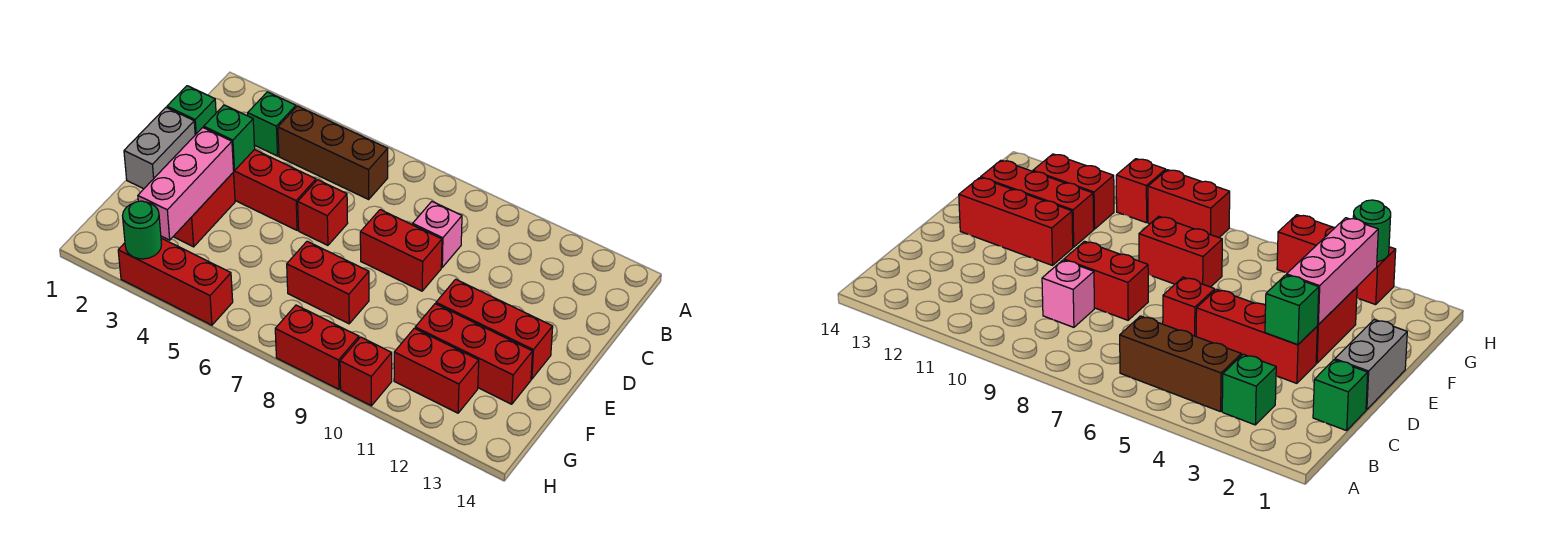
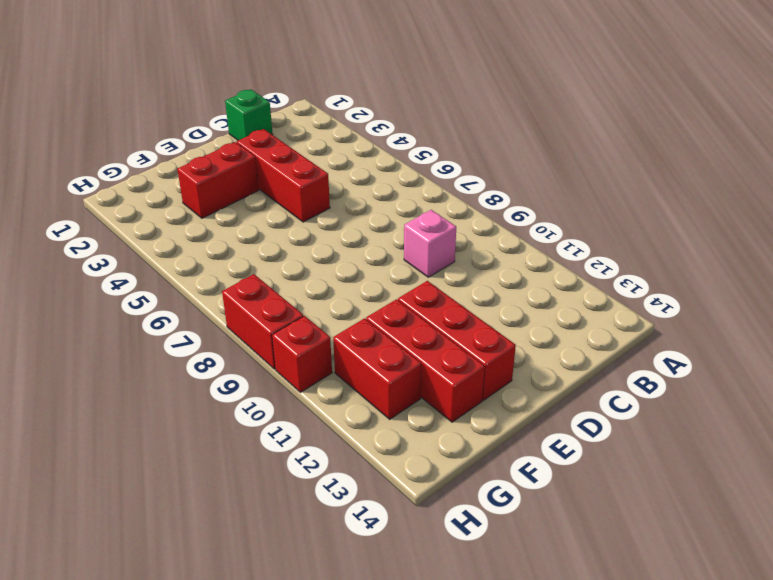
none -> green brick B3 level 1
none -> brown brick B4:B6 level 1
none -> grey brick D1:E1 level 1

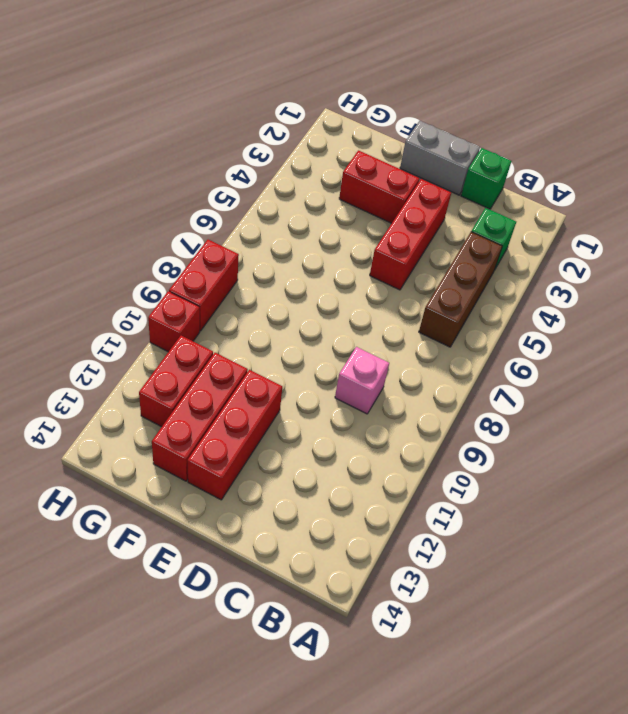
none -> red brick D6 level 1
none -> red brick D8:D9 level 1
none -> red brick F7:F8 level 1

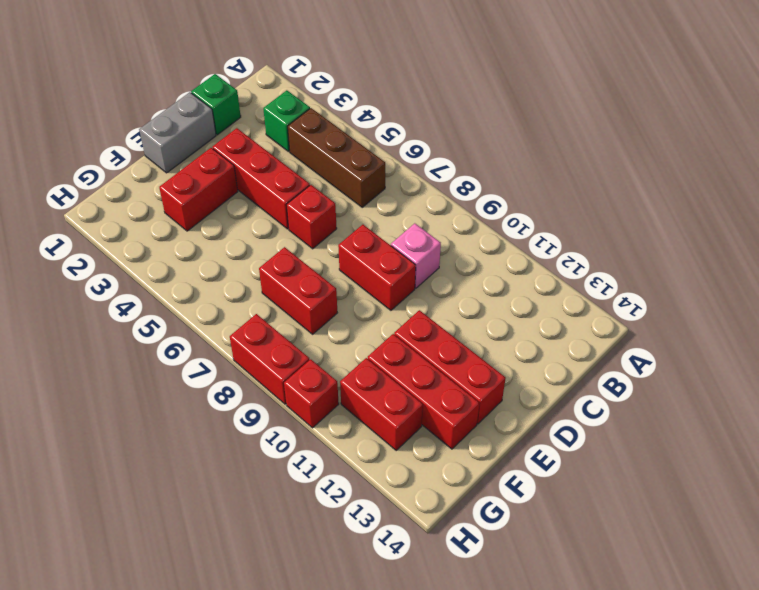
none -> red brick H3:H5 level 1
none -> green brick D3 level 2
none -> pink brick E3:G3 level 2

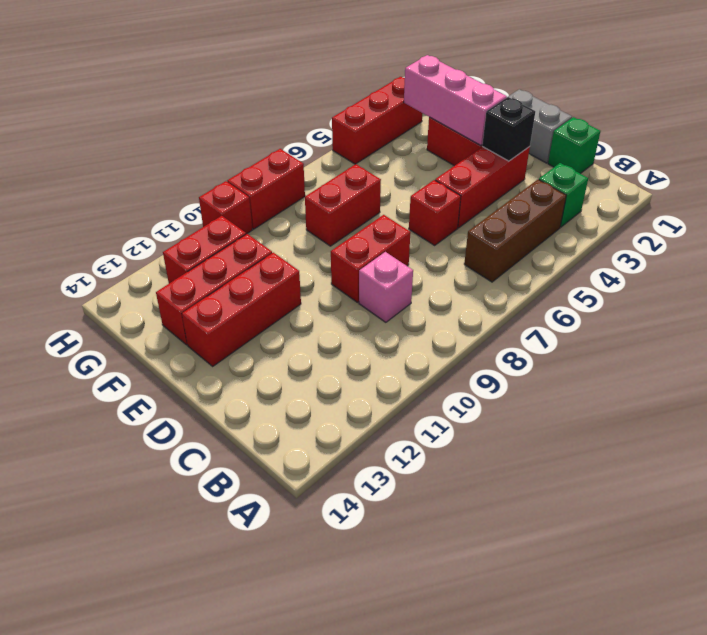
black brick D3 level 2 -> green brick D3 level 2
none -> green round brick H3 level 2

